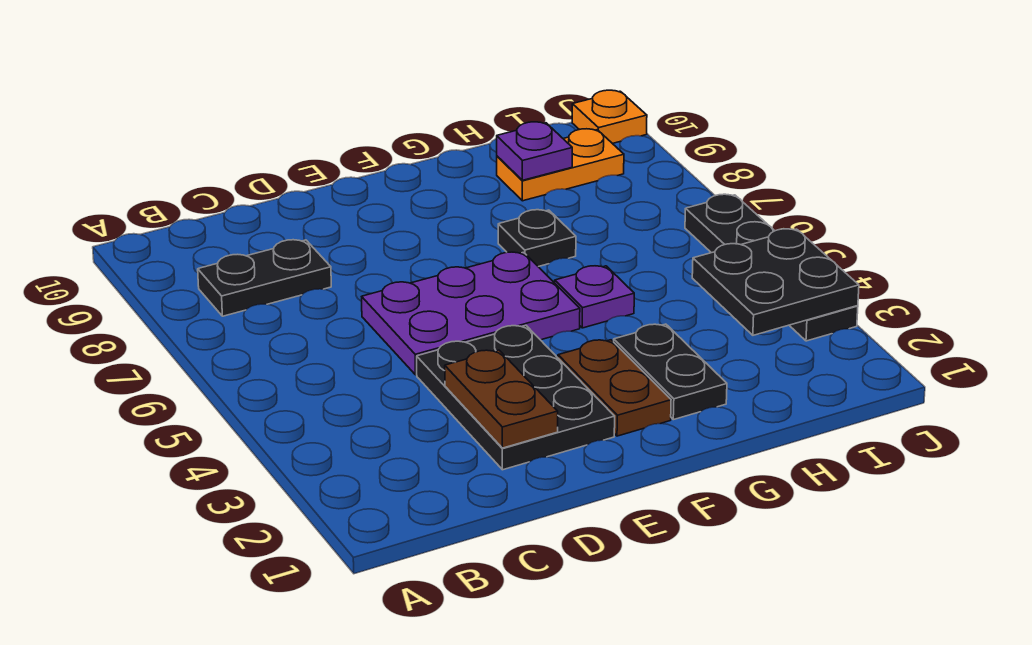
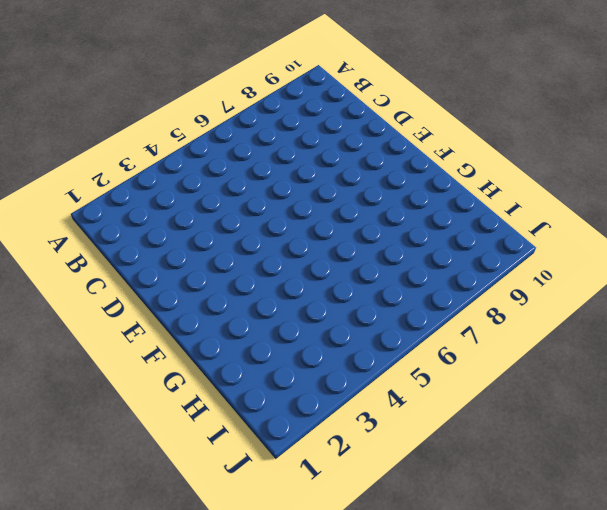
none -> black plate B8:C8 level 1
none -> black plate D2:E4 level 1
none -> purple plate D5:F6 level 1

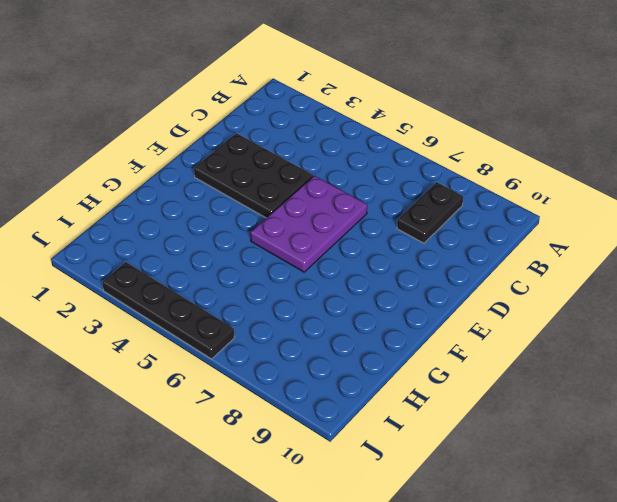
none -> brown plate F2:F3 level 1
none -> black plate G2:G3 level 1
none -> purple plate G5 level 1

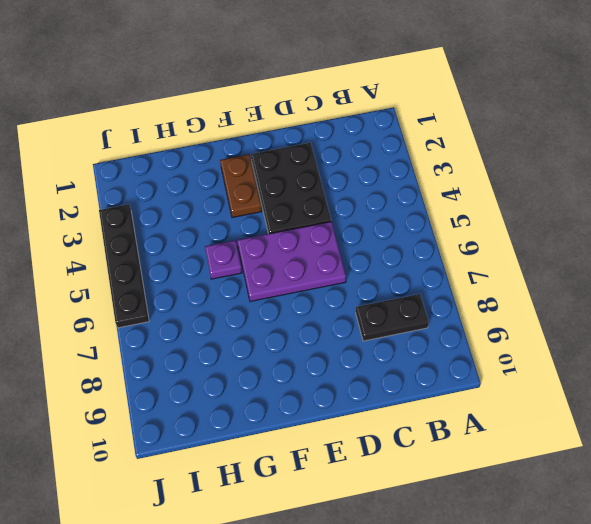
none -> black plate G2:G3 level 1
none -> black plate G7 level 1
none -> orange plate H9:I9 level 1

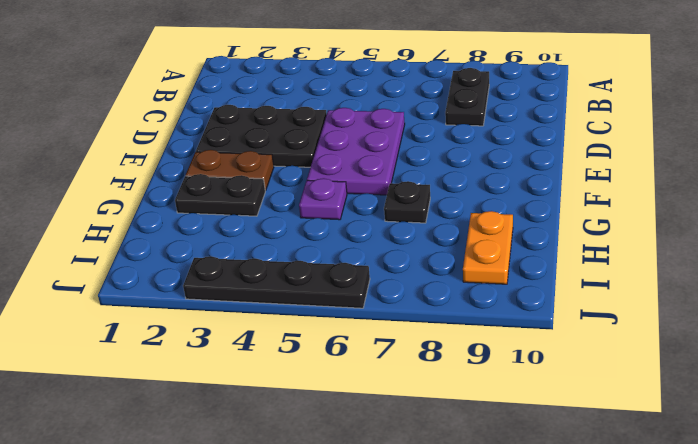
none -> orange plate J10 level 1
none -> brown plate D2:D3 level 2
none -> purple plate H9 level 2

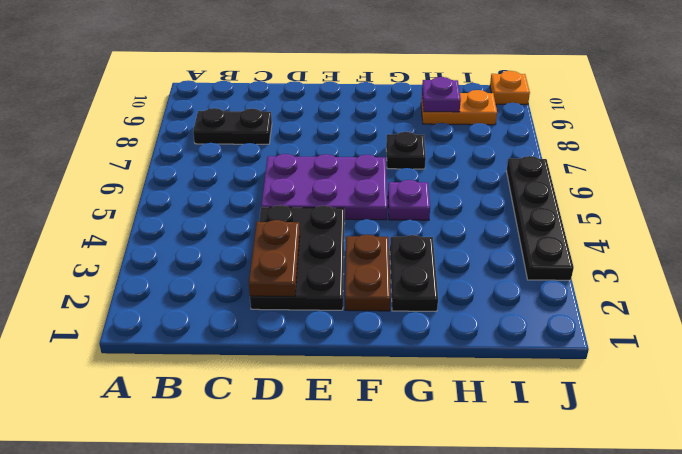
none -> black plate I3:J4 level 2

